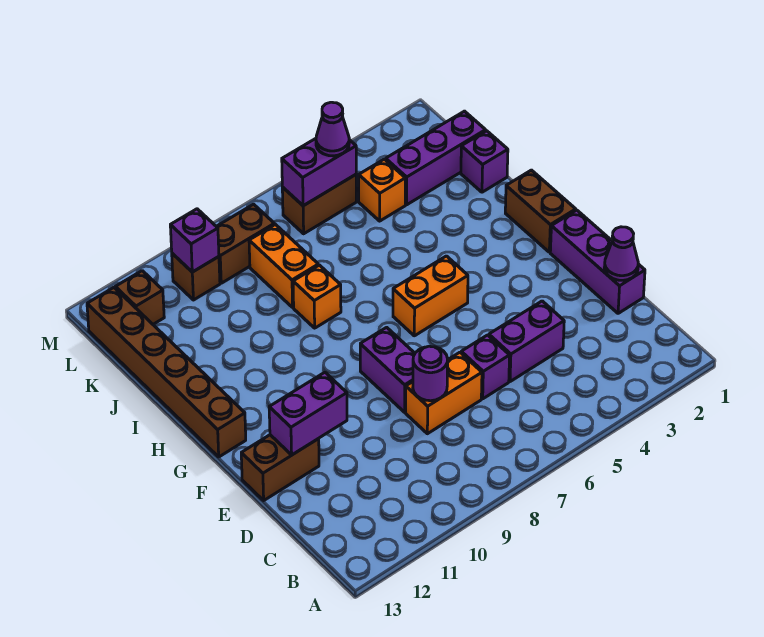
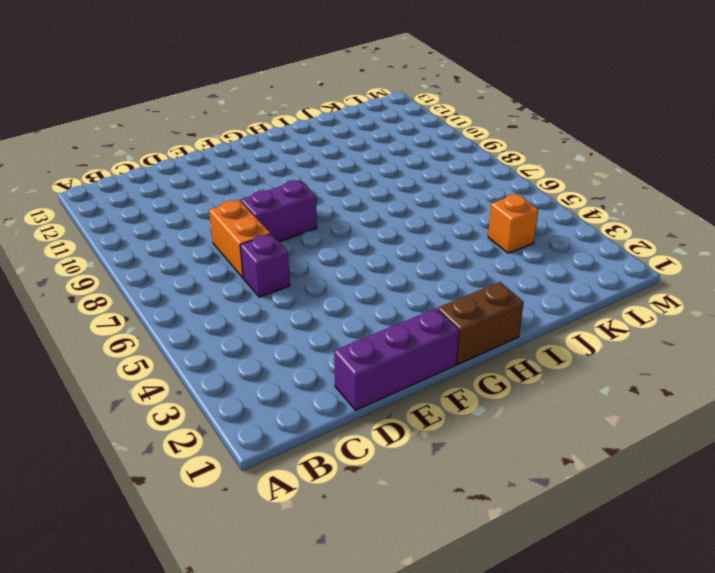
none -> purple brick D4:D5 level 1
none -> brown brick E12:E13 level 1
none -> orange brick G5:G6 level 1

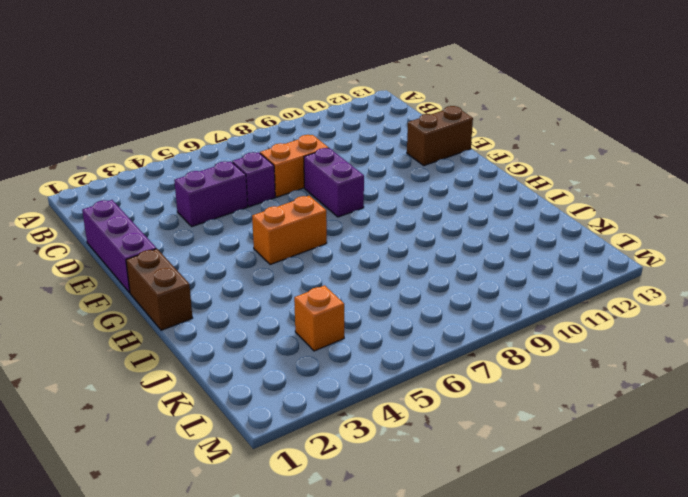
none -> brown brick G13:L13 level 1
none -> orange brick I8 level 1
none -> purple brick J1 level 1

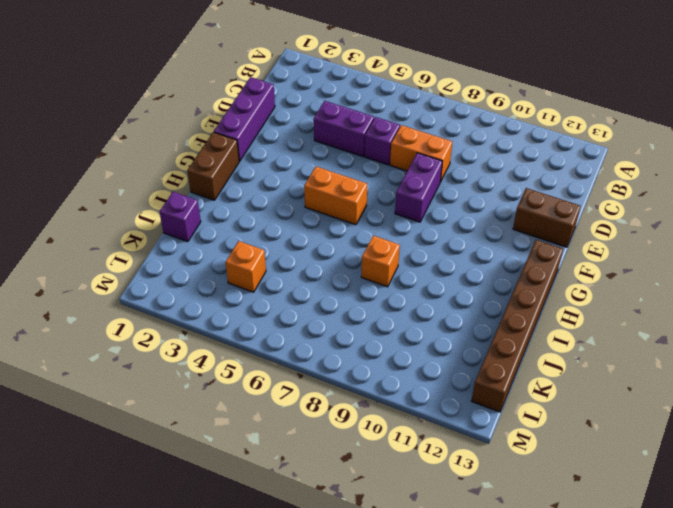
none -> orange brick J8:K8 level 1
none -> purple brick K1:K3 level 1
none -> brown brick L5:L6 level 1

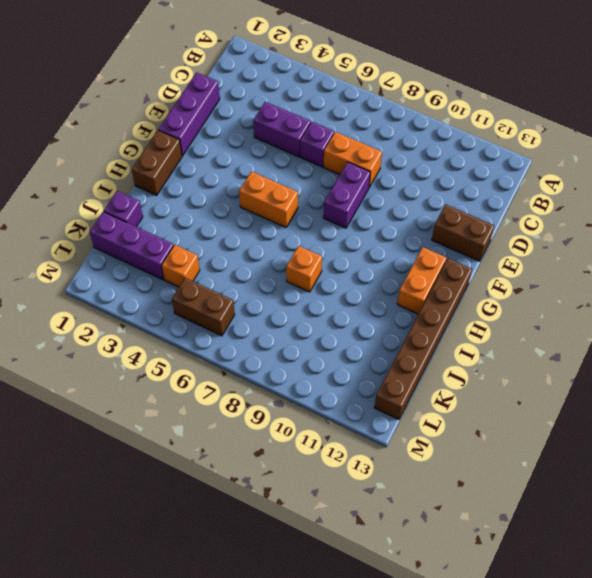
orange brick G12:H12 level 1 -> orange brick J8:K8 level 1
none -> brown brick L8:L9 level 1
none -> brown brick L10 level 1
none -> brown brick L12 level 1

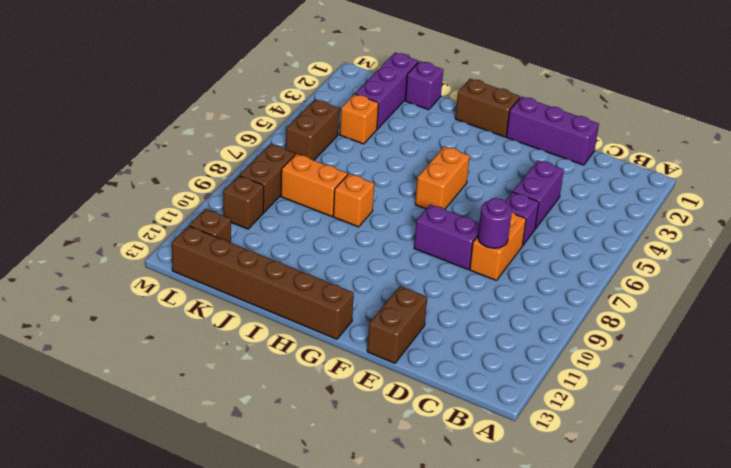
none -> purple cone D1 level 2
none -> purple brick E11:E12 level 2
none -> purple brick L5:L6 level 2

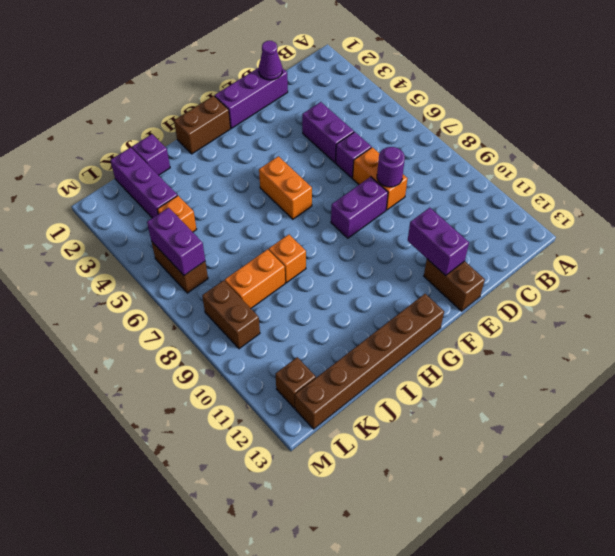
none -> brown brick L10 level 1
none -> purple brick L10 level 2
none -> purple cone L5 level 3

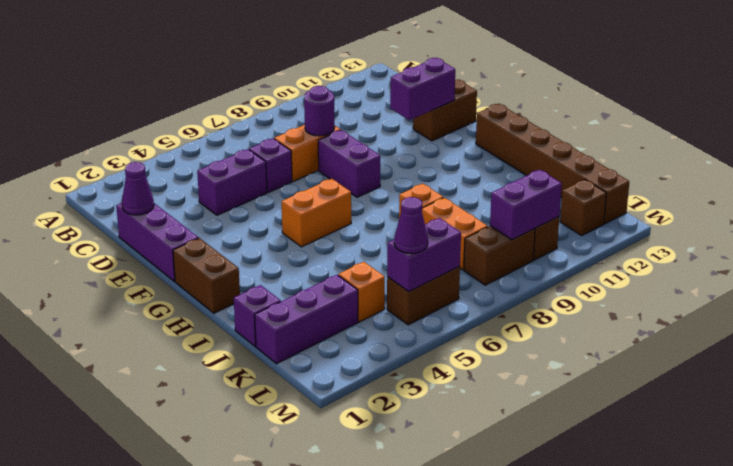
purple brick L9:L10 level 2 -> purple brick L10 level 2

